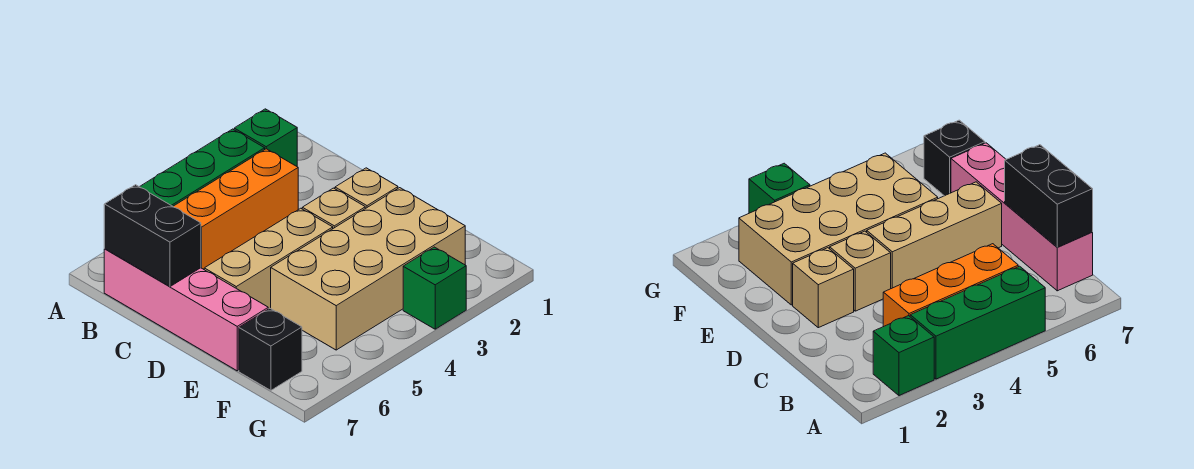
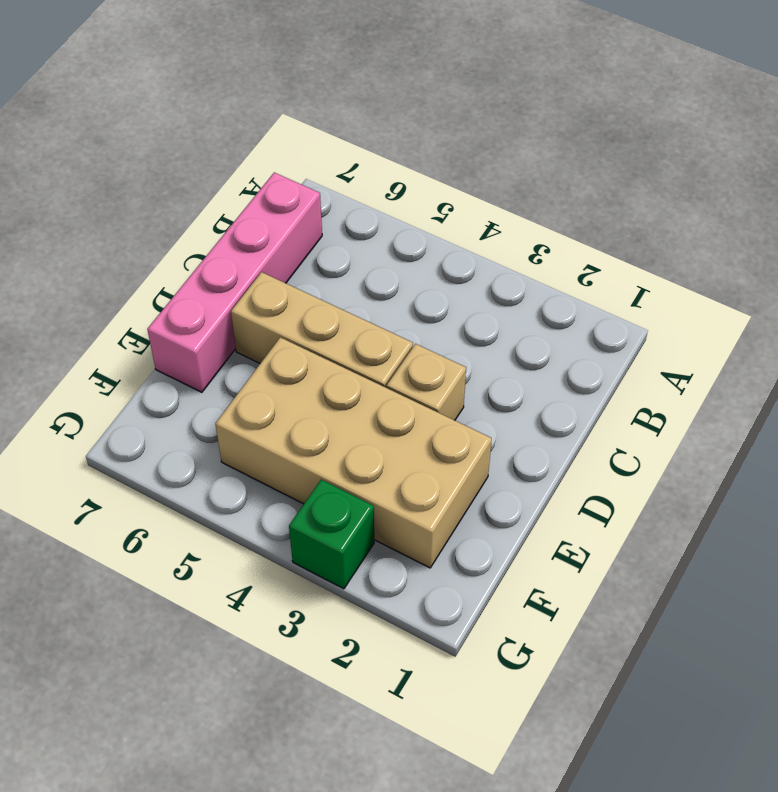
none -> green brick A2 level 1
none -> green brick A3:A5 level 1

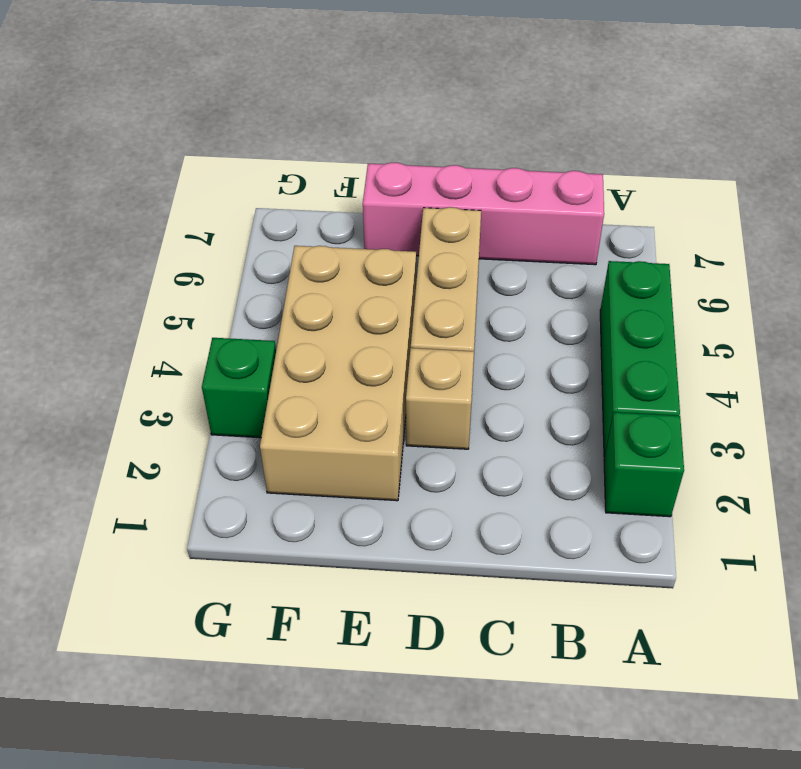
none -> orange brick B3:B5 level 1
none -> tan brick D2 level 1

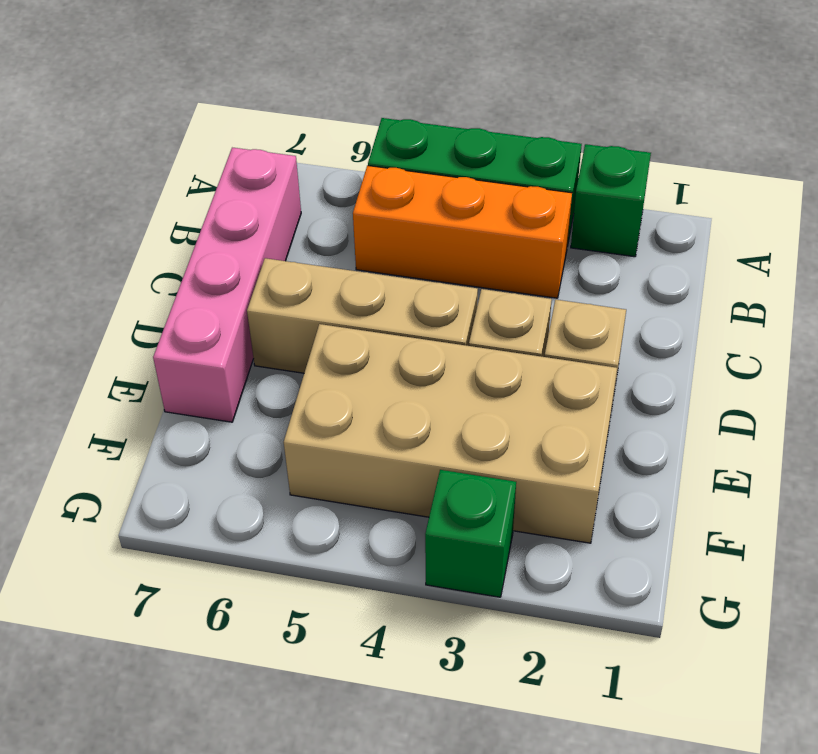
none -> black brick F7 level 1
none -> black brick B7:C7 level 2

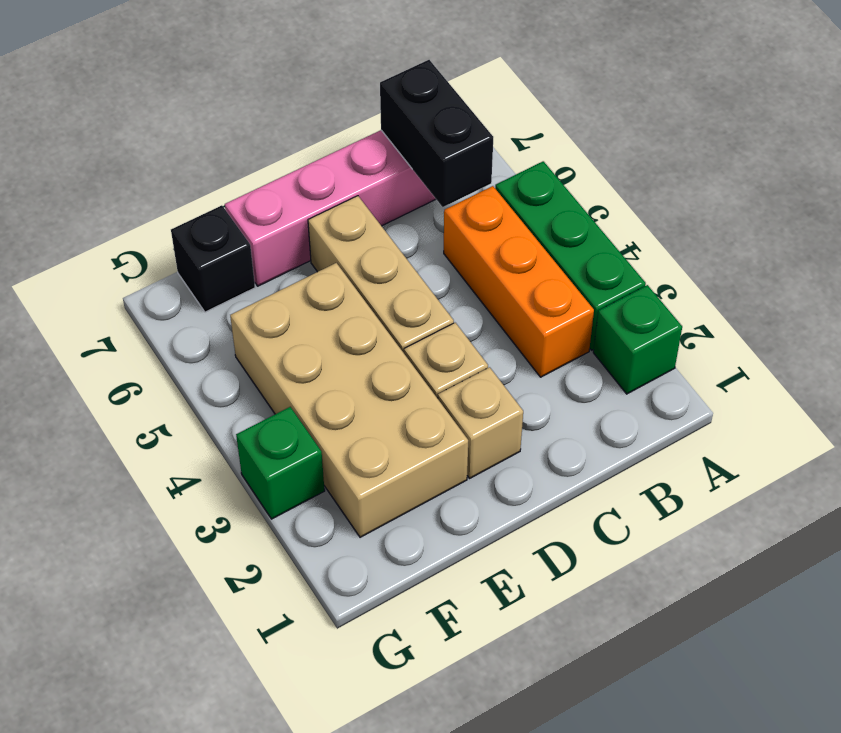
black brick B6:B7 level 2 -> black brick B7:C7 level 2

